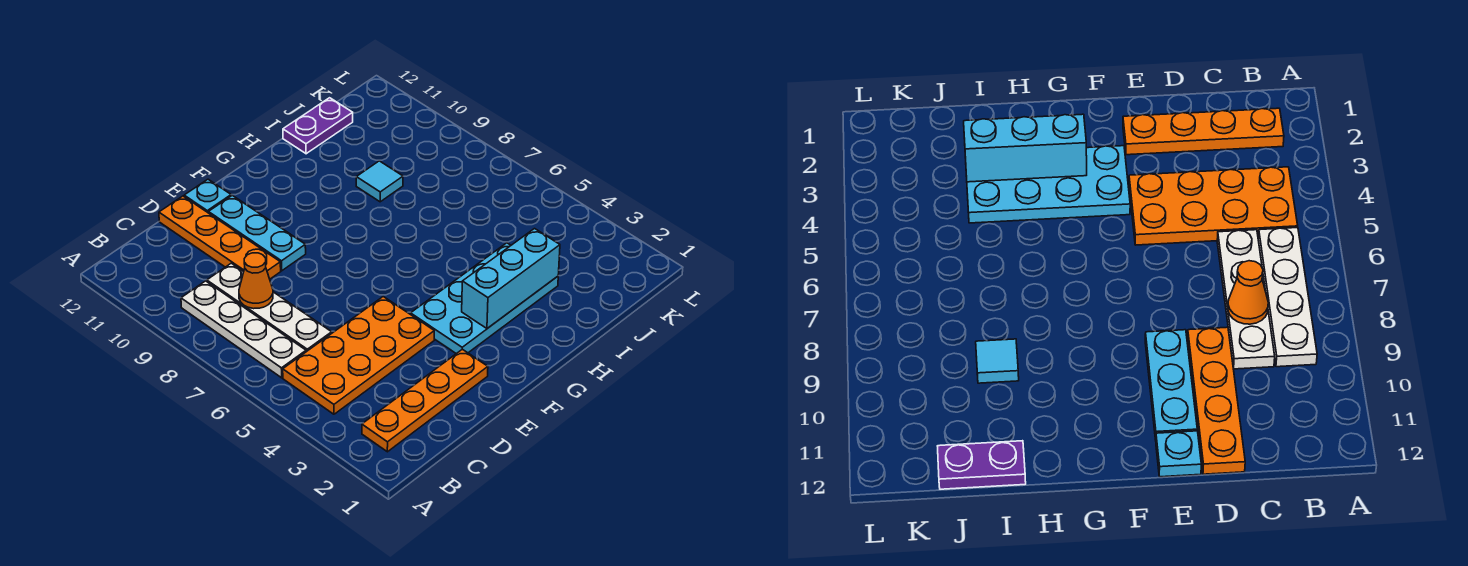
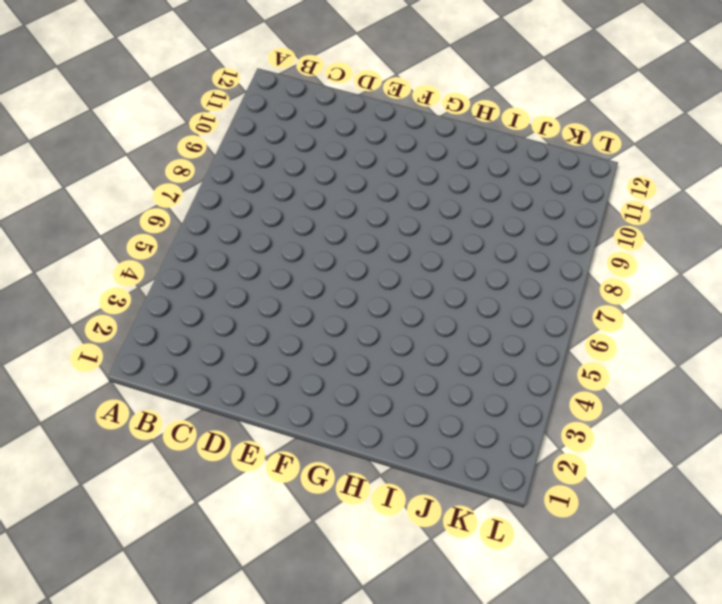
none -> orange plate B2:E2 level 1
none -> orange plate B4:E5 level 1
none -> white plate B6:B9 level 1

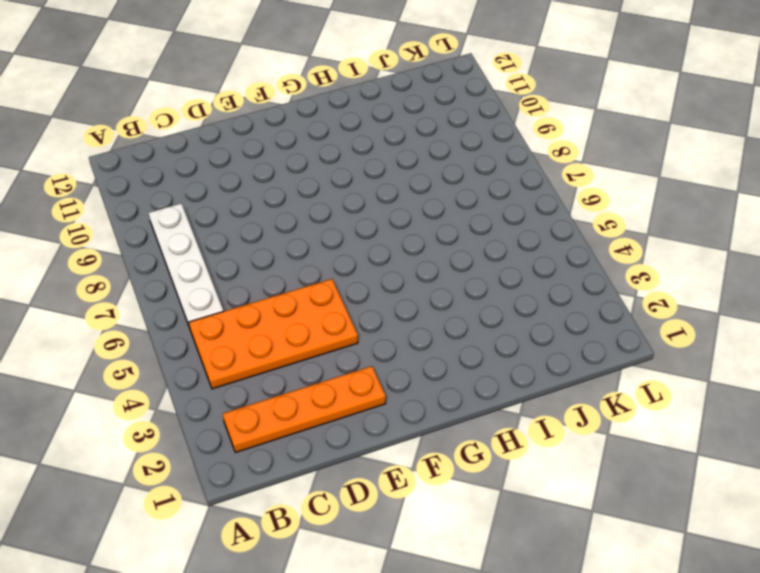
none -> white plate C6:C9 level 1
none -> orange plate D9:D12 level 1
none -> cyan plate E9:E11 level 1

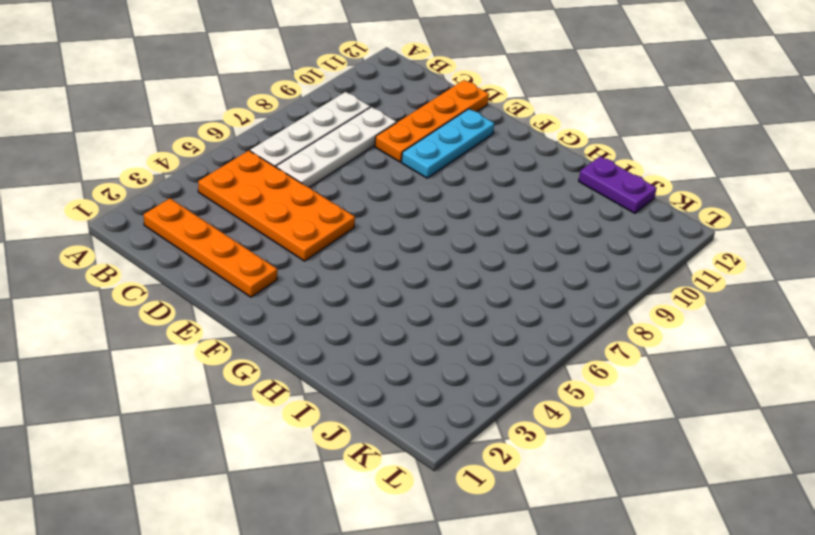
none -> cyan plate E12 level 1
none -> cyan plate F3:I4 level 1
none -> cyan tile I9 level 1

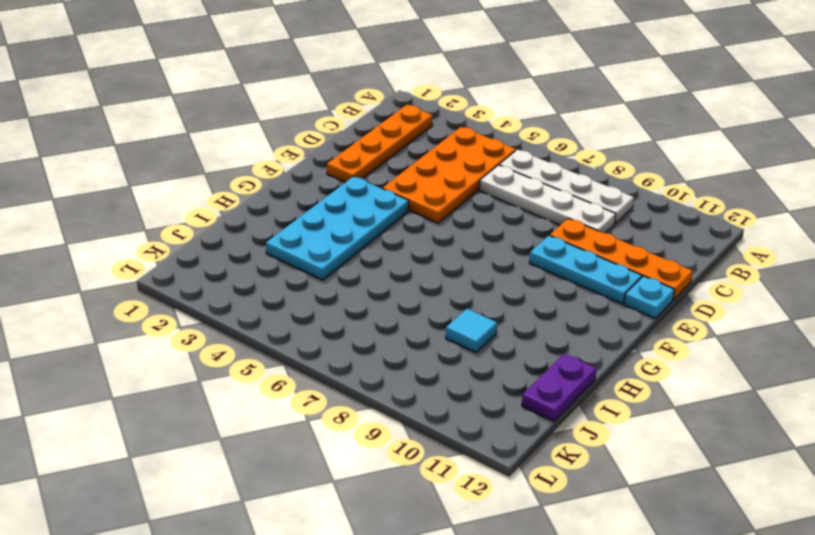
none -> orange cone C8 level 2
none -> cyan brick G3:I3 level 2

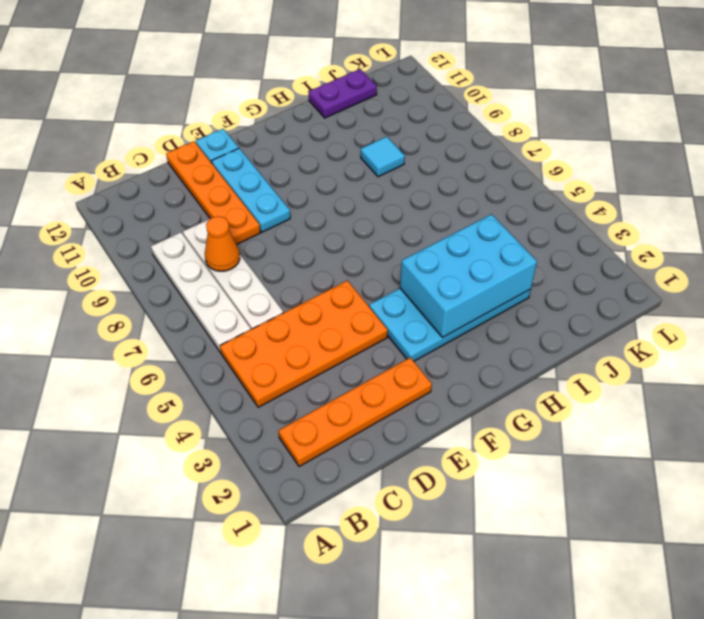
cyan brick G3:I4 level 2 -> cyan brick G3:I3 level 2

